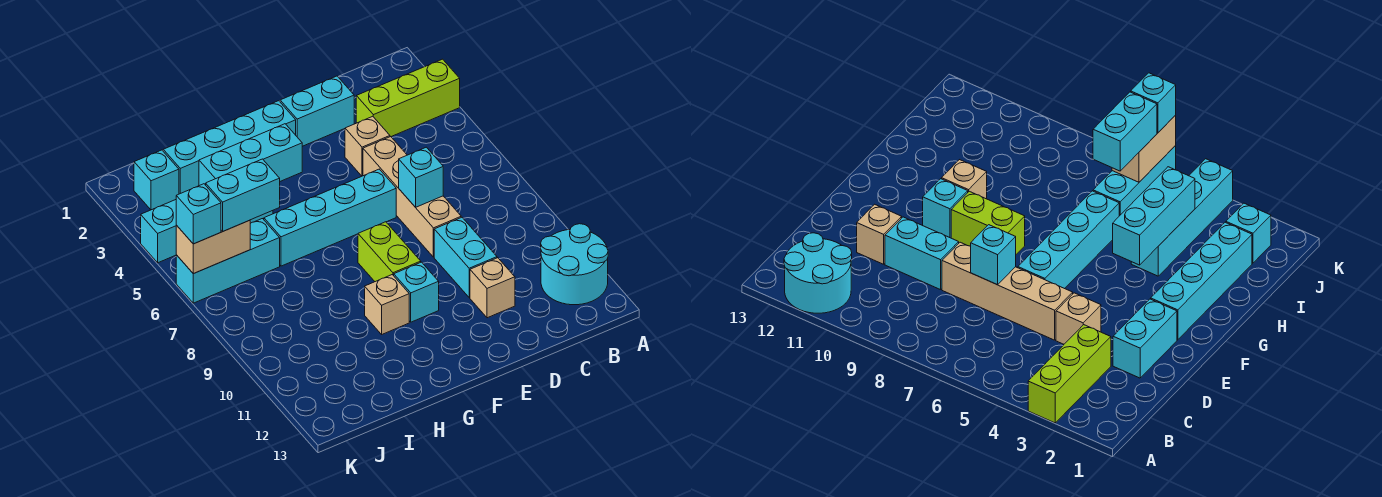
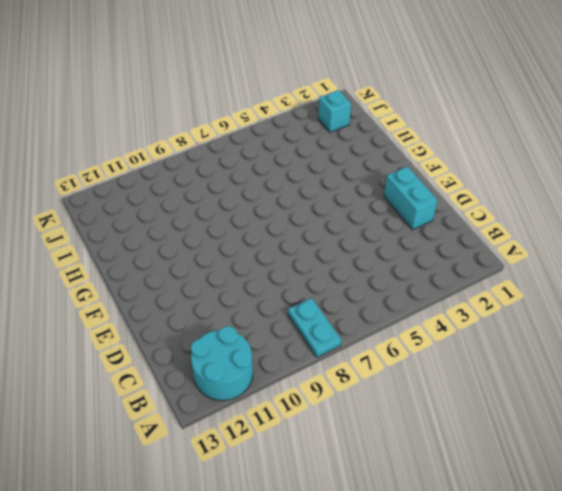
cyan plate A8:B8 level 1 -> none
none -> lime brick A3:C3 level 1
none -> tan brick D4 level 1
none -> tan brick D5:D8 level 1

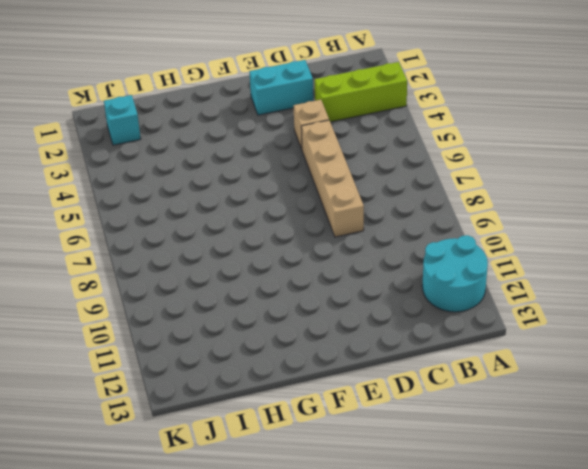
none -> cyan brick D9:D10 level 1
none -> tan brick D11 level 1
none -> cyan brick E6:H6 level 1

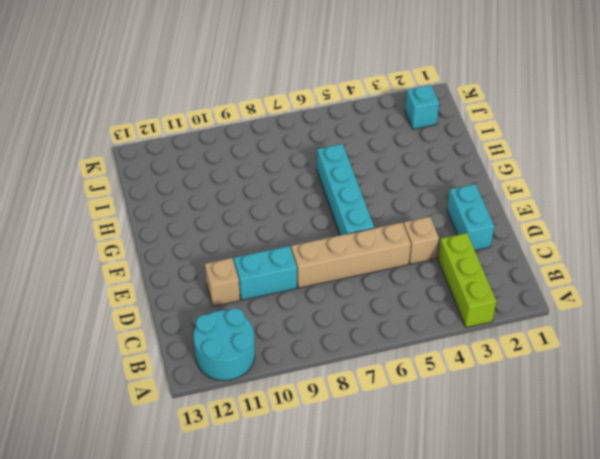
none -> cyan brick F2:I2 level 1
none -> lime brick F8:F9 level 1
none -> cyan brick F10 level 1

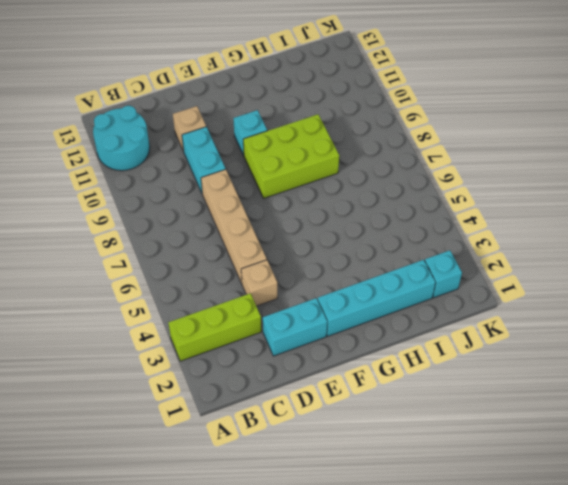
lime brick F8:H9 level 1 -> lime brick F8:F9 level 1
none -> cyan brick E6:H6 level 1
none -> tan brick G10 level 1
none -> cyan brick H4:K4 level 1

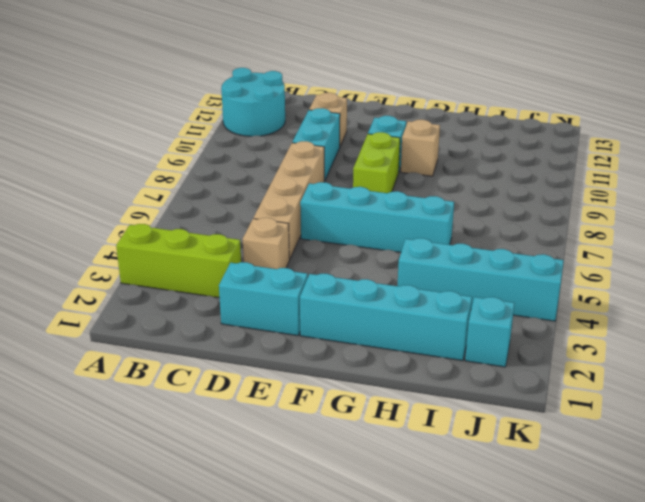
none -> cyan brick I6:K6 level 1
none -> cyan brick D7 level 2
none -> cyan brick G4:I4 level 2

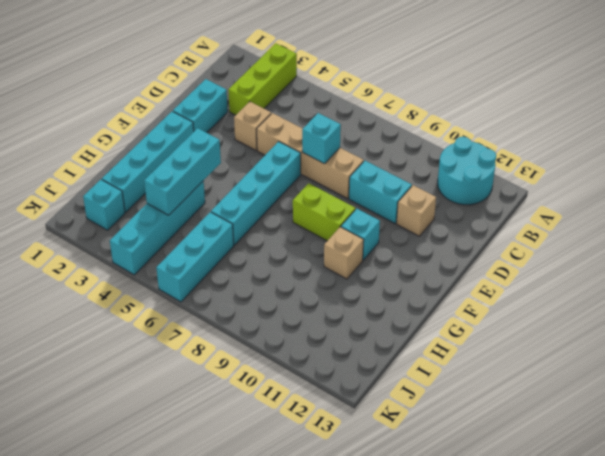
none -> tan brick J6:K6 level 2
none -> cyan brick I6:J6 level 3
none -> cyan brick K6 level 3

